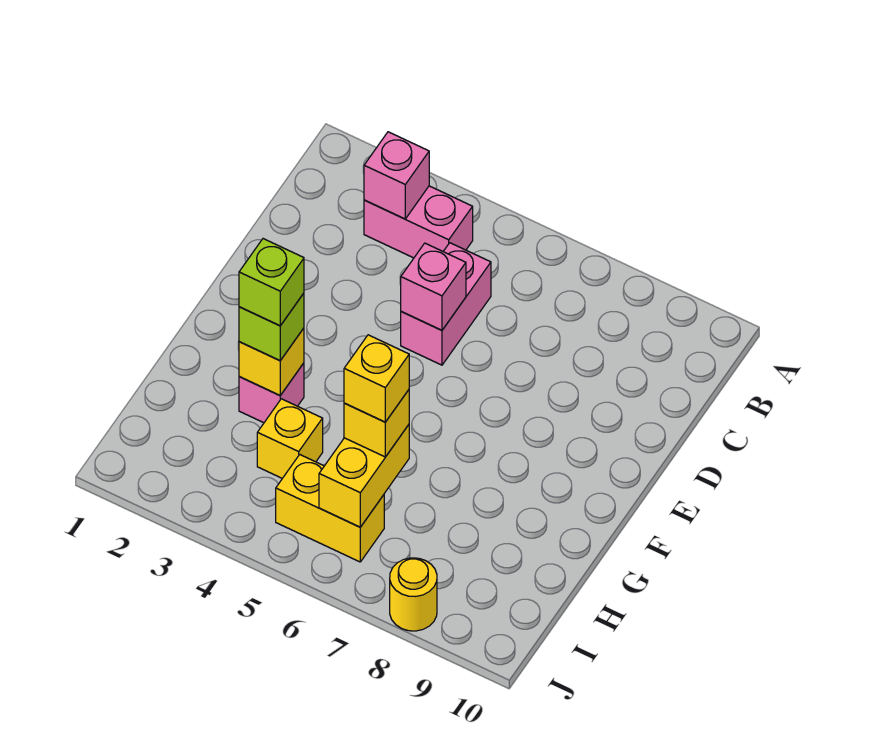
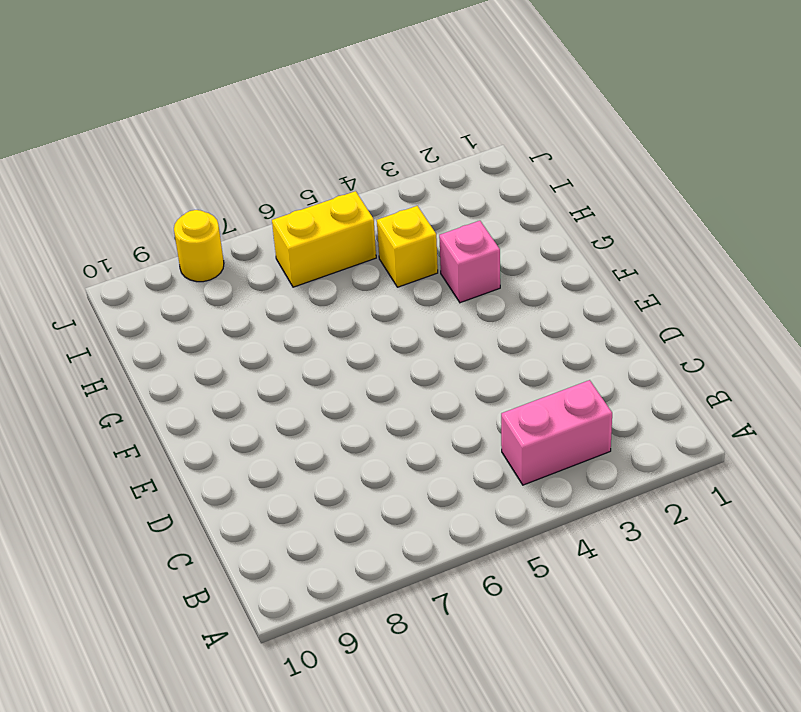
none -> pink brick C5:D5 level 1
none -> pink brick B3 level 2
none -> pink brick D5 level 2

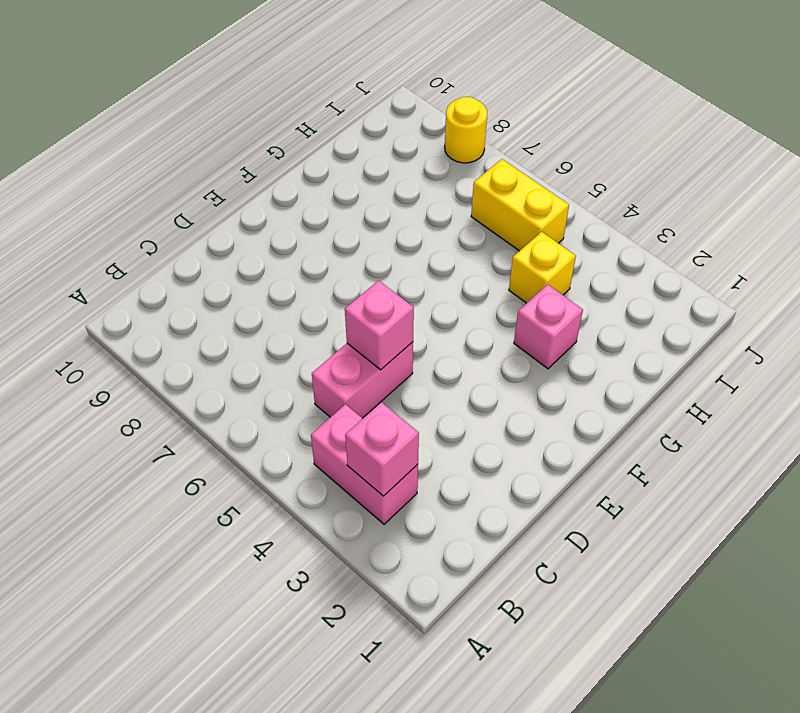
none -> yellow brick G3 level 2
none -> yellow brick H6:I6 level 2
none -> lime brick G3 level 3

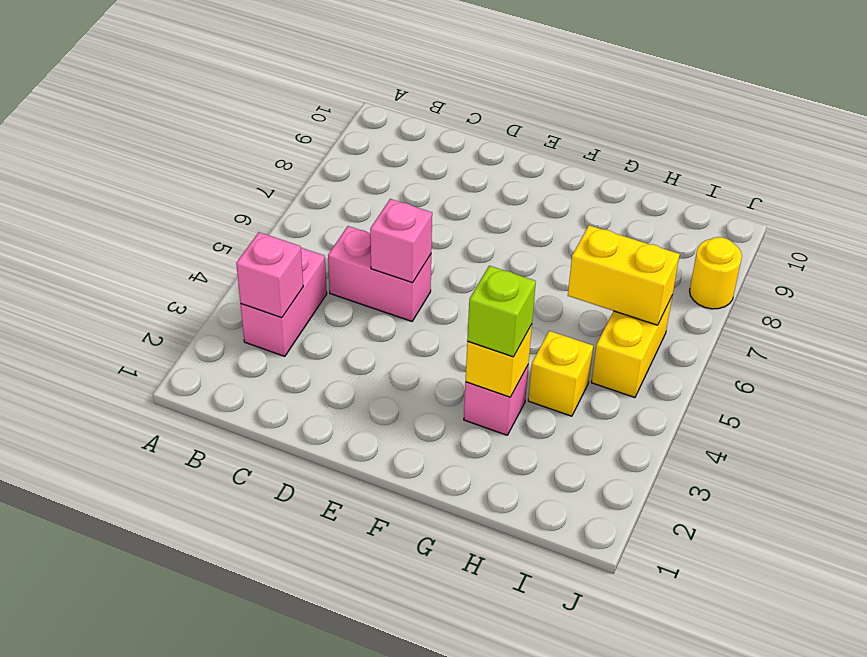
none -> yellow brick H6 level 3
none -> lime brick G3 level 4
none -> yellow brick H6 level 4

